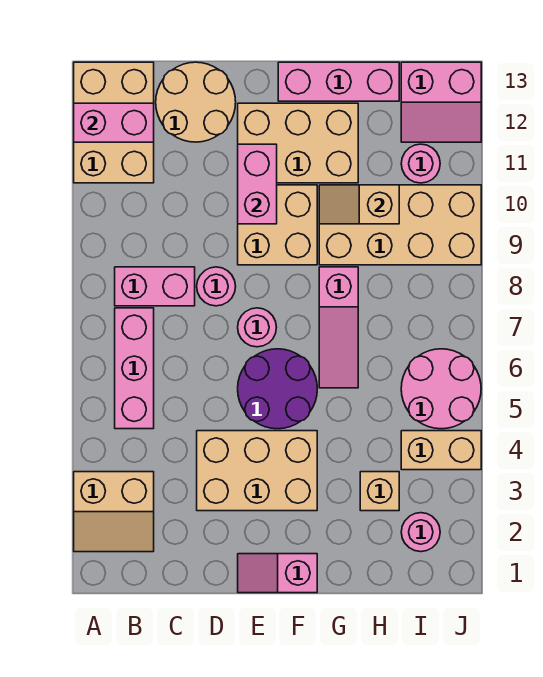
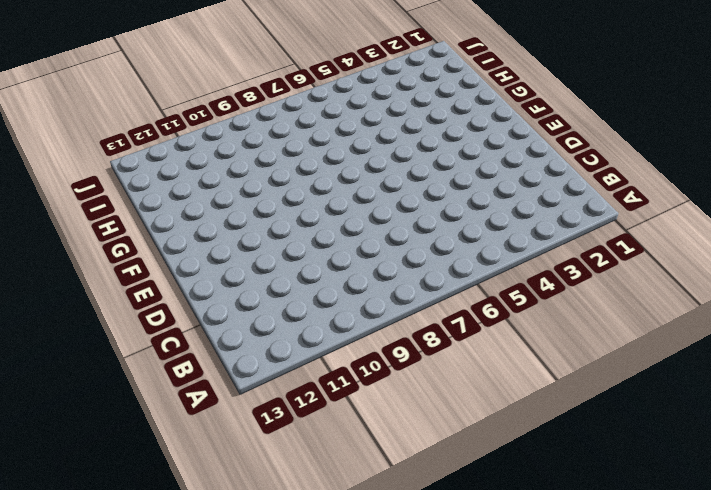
none -> tan slope A2:B3 level 1 top 3
none -> tan brick A11:B13 level 1
none -> pink brick B5:B7 level 1

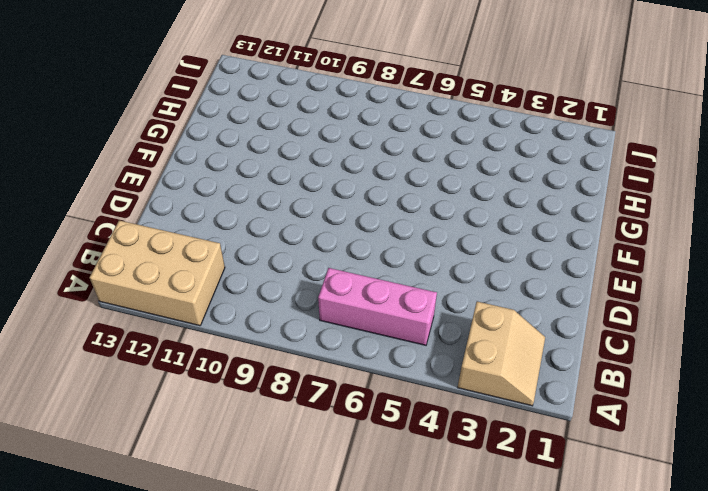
none -> pink brick B8:C8 level 1
none -> tan round brick C12:D13 level 1
none -> tan brick D3:F4 level 1

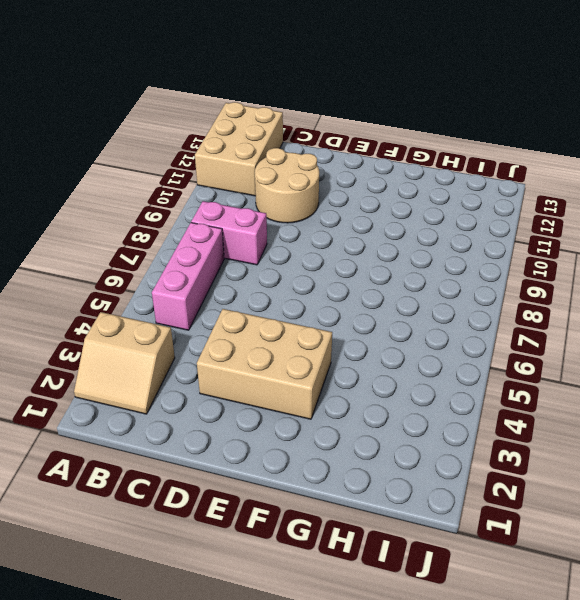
tan round brick C10:D11 level 1 -> tan round brick C12:D13 level 1
none -> pink round brick D8 level 1
none -> pink slope E1:F1 level 1 top F
none -> purple round brick E5:F6 level 1

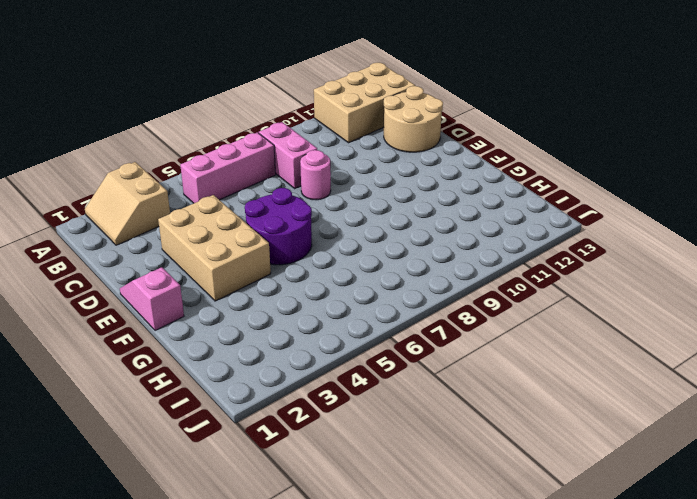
none -> pink round brick E7 level 1
none -> tan brick E9:F10 level 1
none -> tan brick E11:G12 level 1

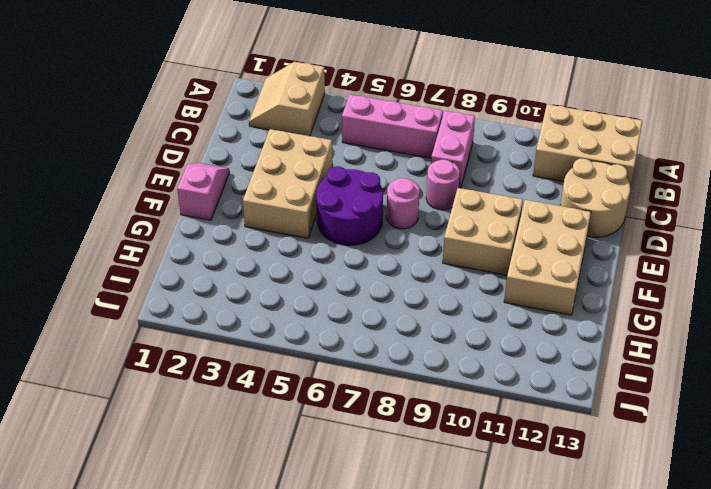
none -> pink brick F13:H13 level 1
none -> pink slope G6:G8 level 1 top 8
none -> tan brick G9:J10 level 1

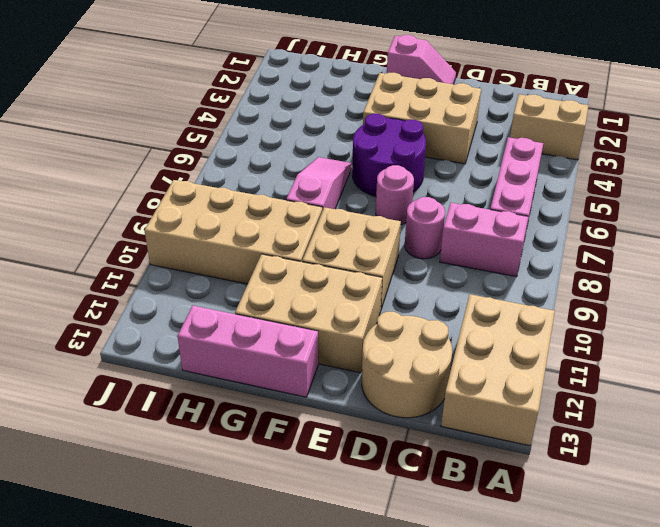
none -> tan brick H3 level 1
none -> pink round brick I2 level 1
none -> tan brick I4:J4 level 1

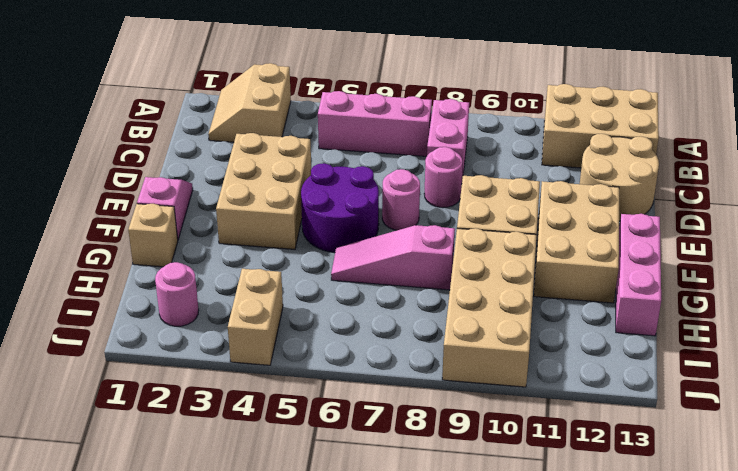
tan brick G1 level 1 -> tan brick H3 level 1
none -> pink round brick I5:J6 level 1
none -> pink round brick I11 level 1
none -> pink slope I12:J13 level 1 top 13

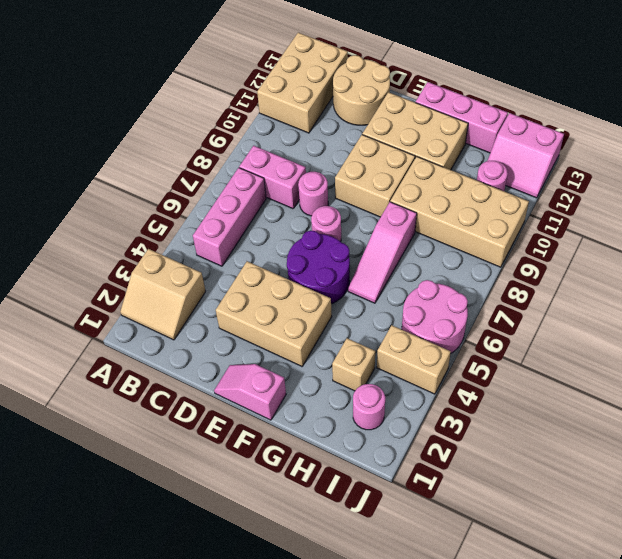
none -> pink brick A12:B12 level 2
none -> pink brick E10:E11 level 2
none -> tan slope G10:H10 level 2 top H

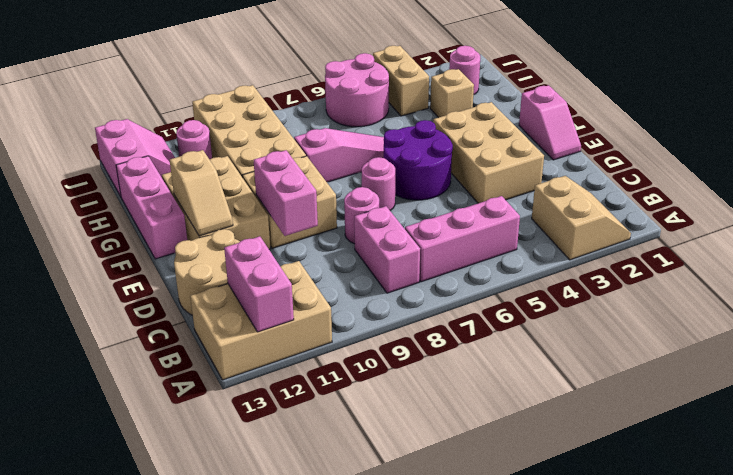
pink brick D10:E10 level 2 -> pink brick E10:E11 level 2
tan slope E12:F12 level 2 top F -> tan slope G10:H10 level 2 top H

